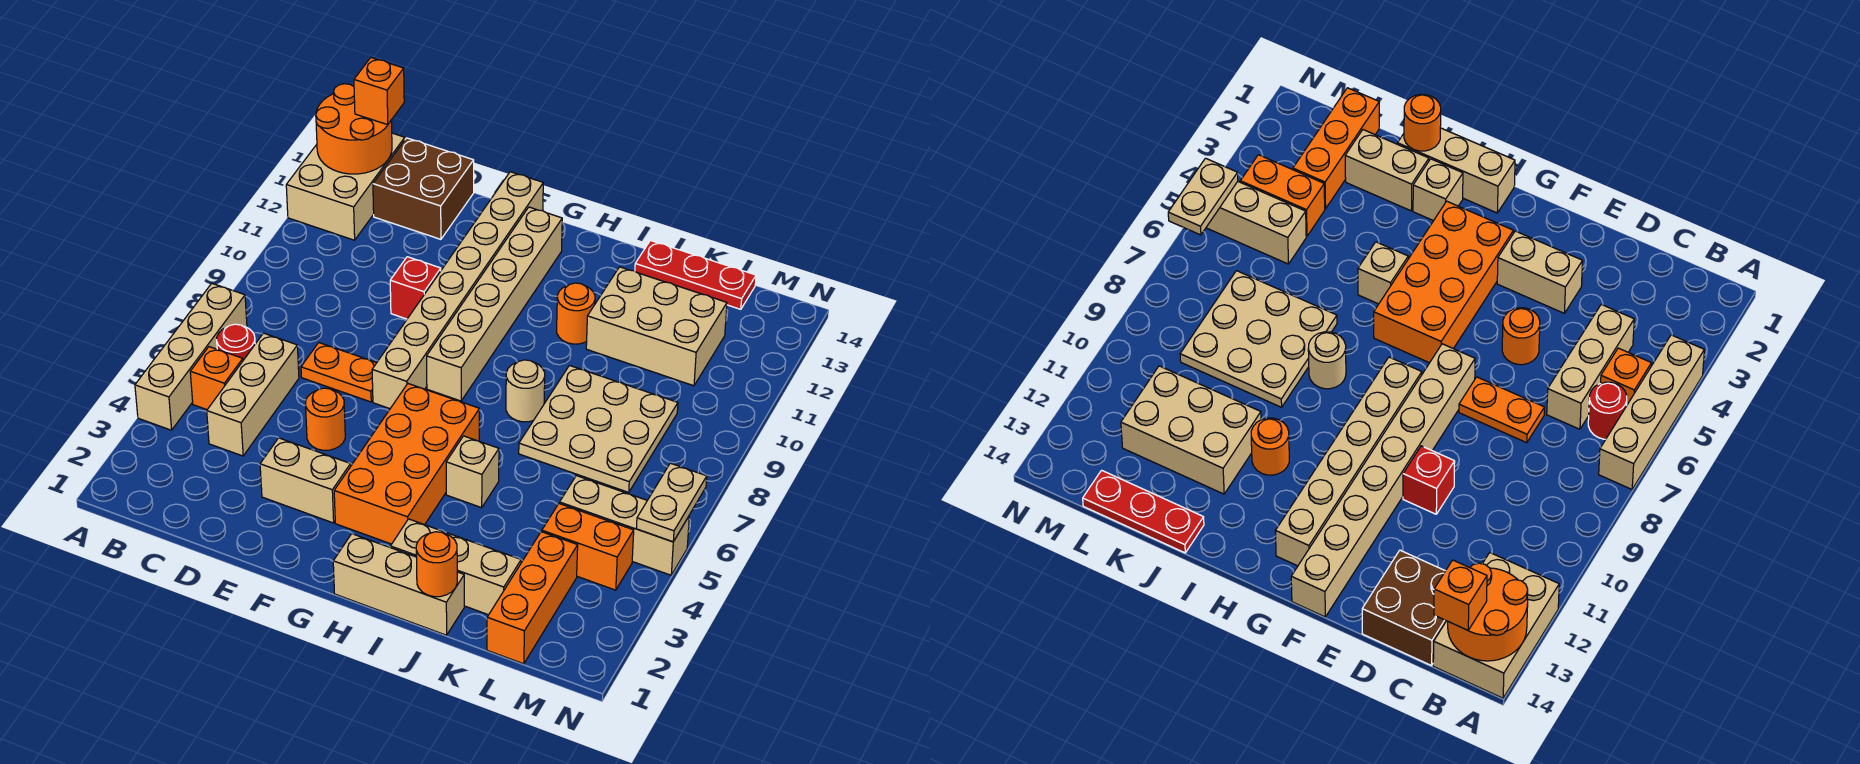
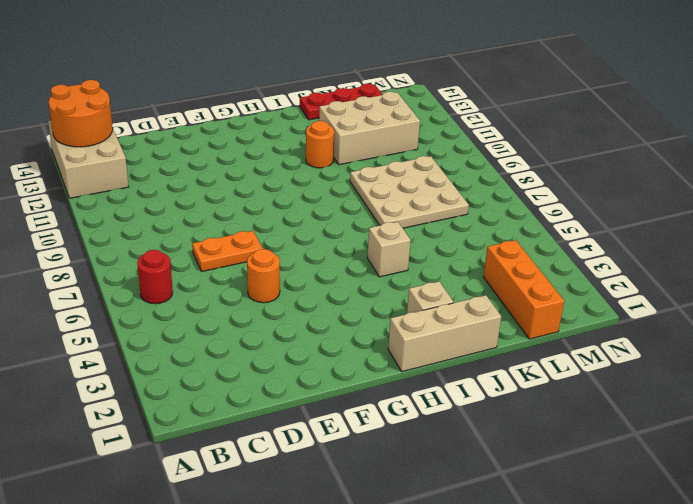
none -> tan brick A4:A7 level 1
none -> orange brick B5 level 1
none -> tan brick C4:C6 level 1

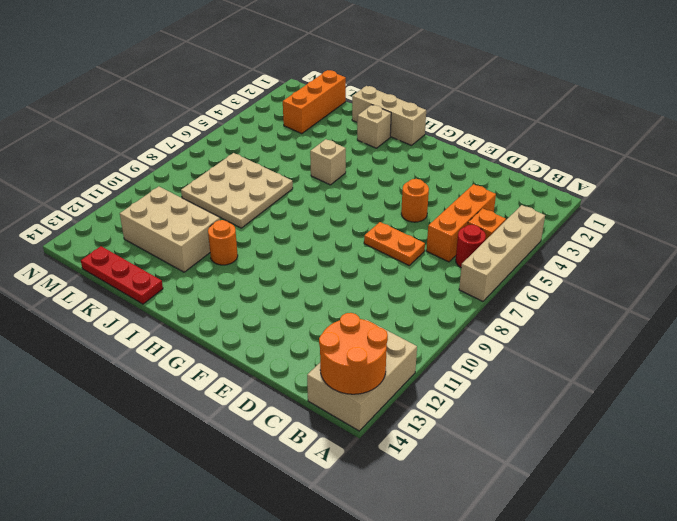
orange brick C4:C6 level 1 -> tan brick C4:C6 level 1
none -> brown brick C13:D14 level 1
none -> tan brick E3:F3 level 1
none -> red brick E10 level 1

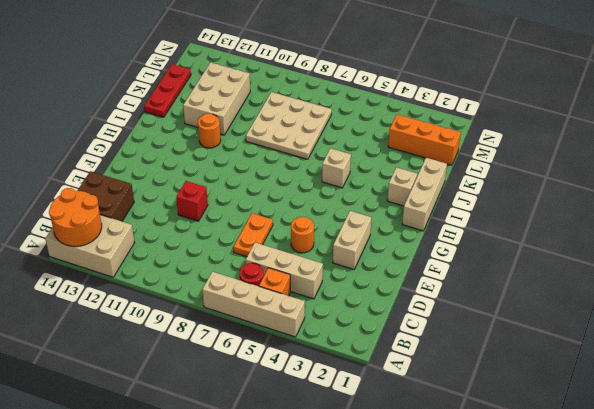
none -> tan brick F7:F14 level 1
none -> orange brick G3:H6 level 1
none -> tan brick G8:G13 level 1

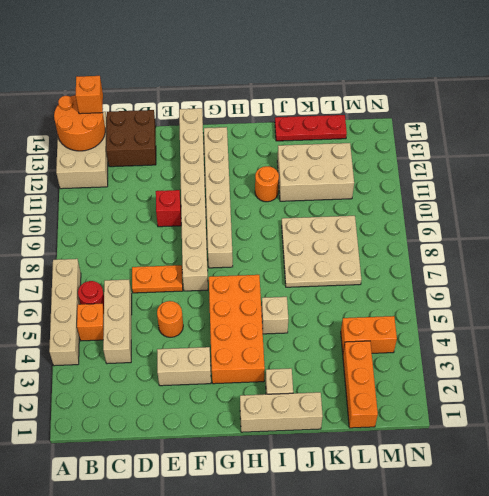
none -> tan round brick I8 level 1
none -> tan brick J2:K2 level 1
none -> tan brick L5:N5 level 1

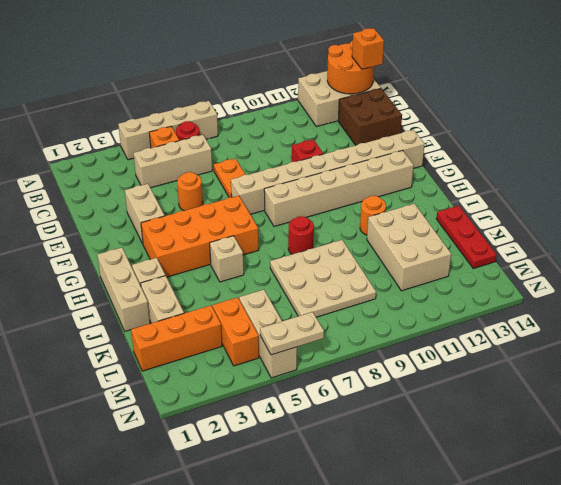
red round brick I8 level 1 -> tan round brick I8 level 1
none -> orange round brick J1 level 2

